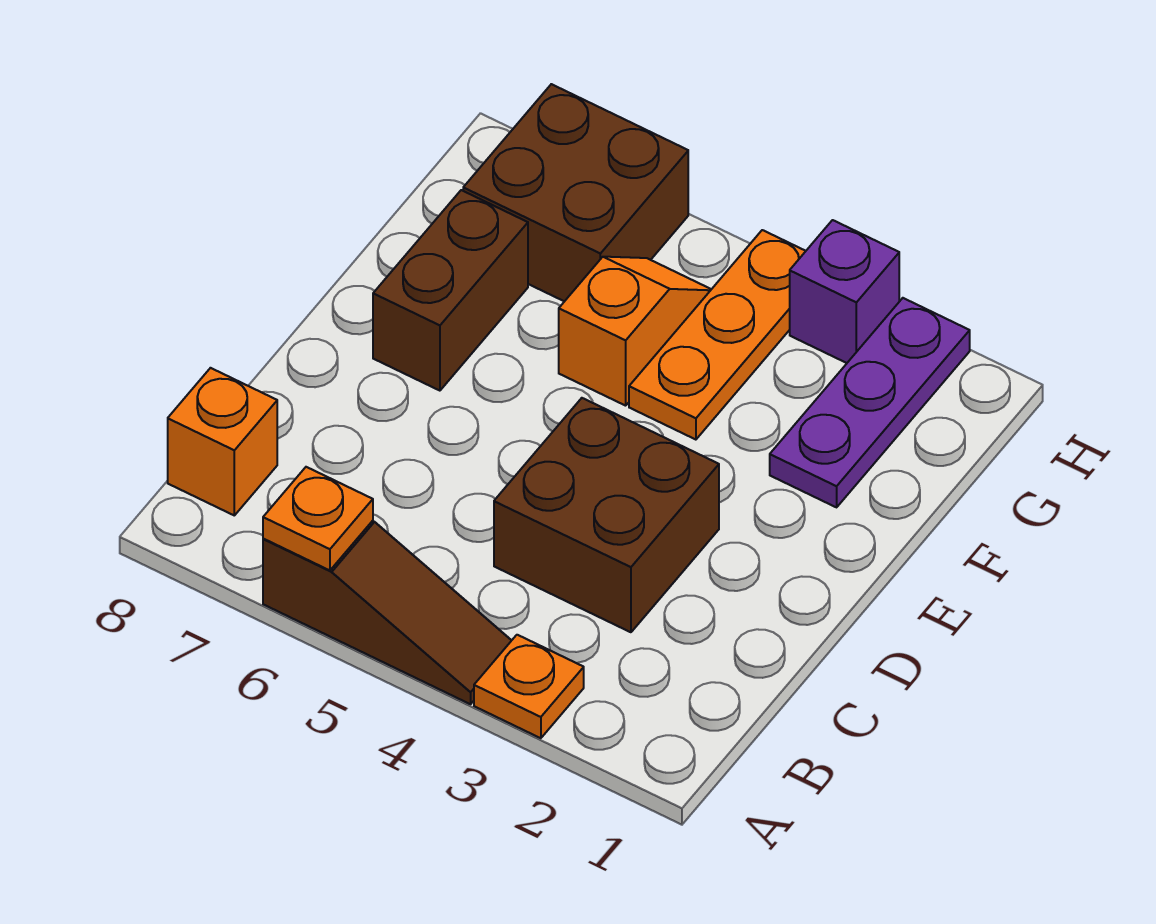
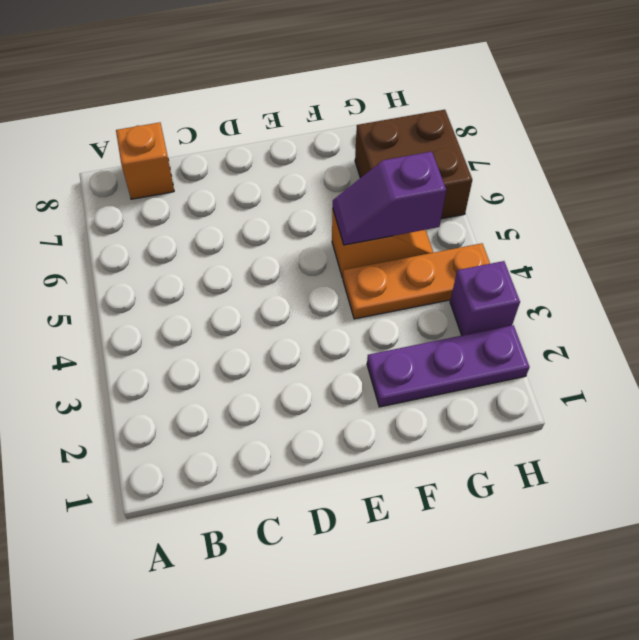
purple slope F5:G5 level 2 top G -> none
none -> orange plate A3 level 1
none -> brown slope A4:A6 level 1 top 6

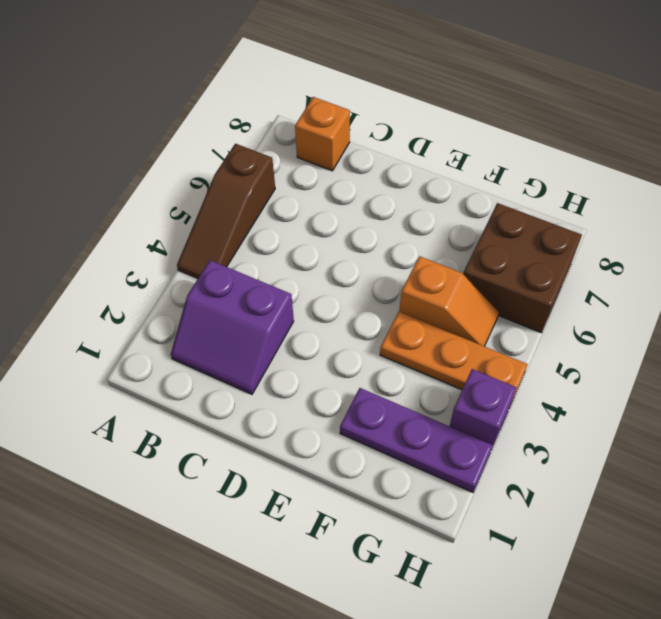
purple slope B2:C3 level 1 top 3 -> brown brick C3:D4 level 1
none -> orange plate A3 level 1
none -> brown brick E7:F7 level 1

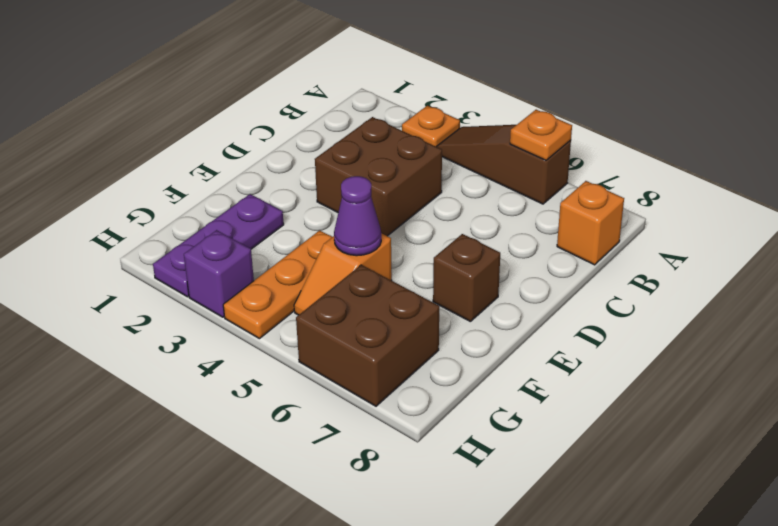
brown brick E7 level 1 -> brown brick E7:F7 level 1
purple cone F5 level 2 -> none

